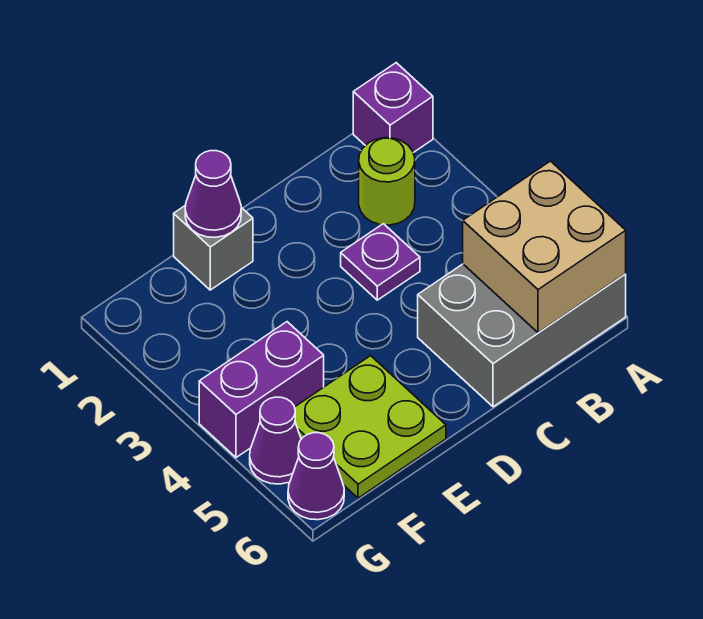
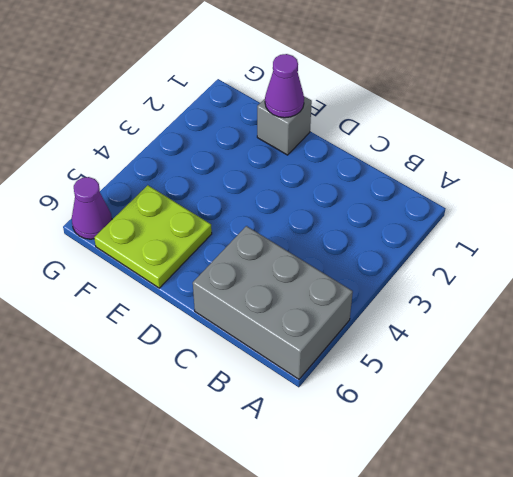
none -> purple brick A1 level 1
none -> lime round brick B2 level 1

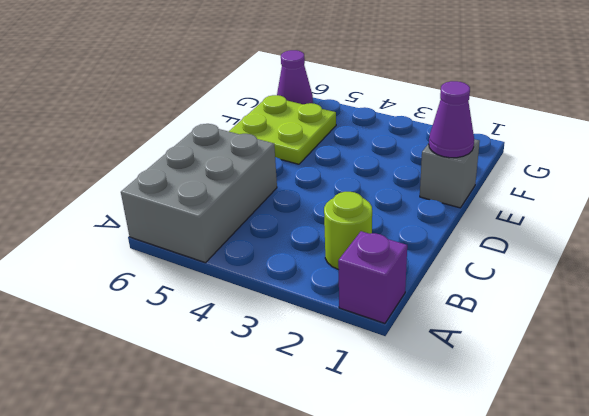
none -> purple plate C3 level 1
none -> purple brick F4:G4 level 1

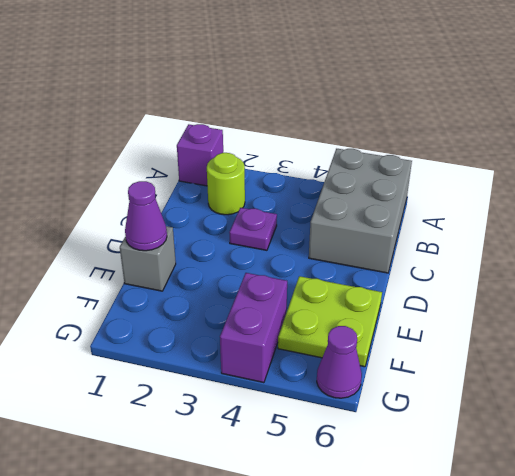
none -> purple cone G5 level 1
none -> tan brick A5:B6 level 2

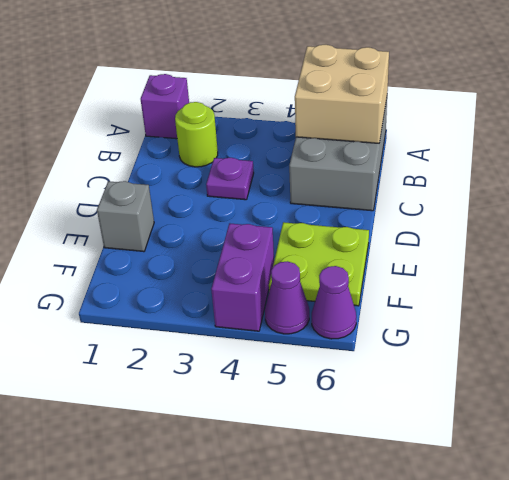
none -> purple cone E1 level 2

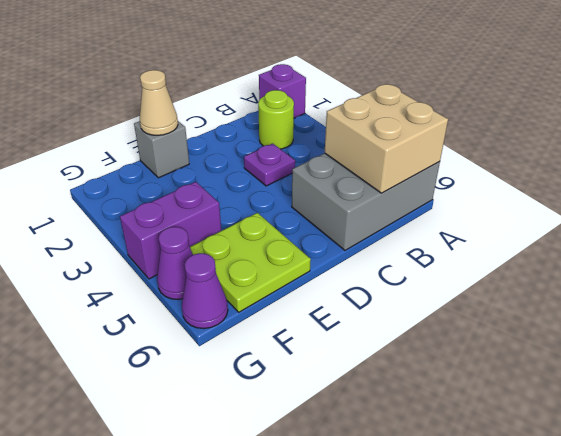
tan cone E1 level 2 -> purple cone E1 level 2

